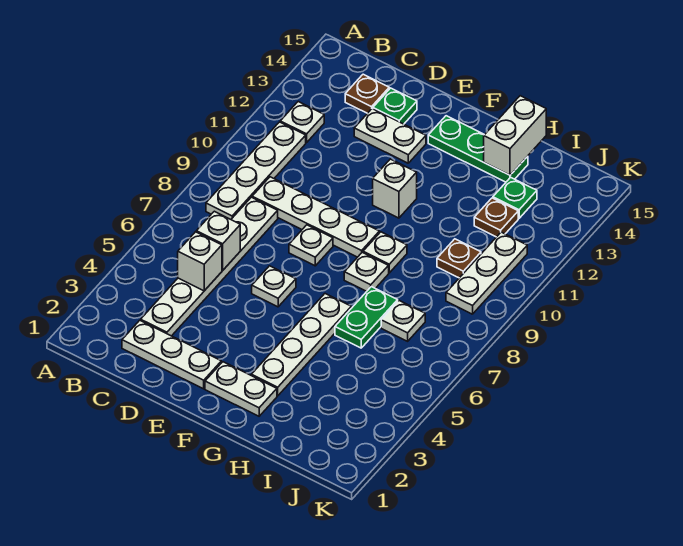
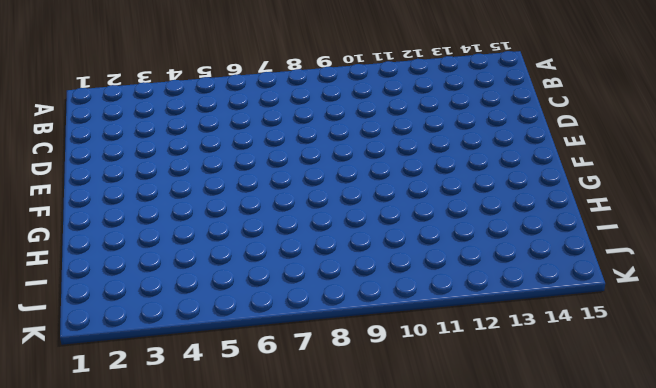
none -> white plate B8:B11 level 1
none -> white plate B12 level 1
none -> white plate C2:E2 level 1

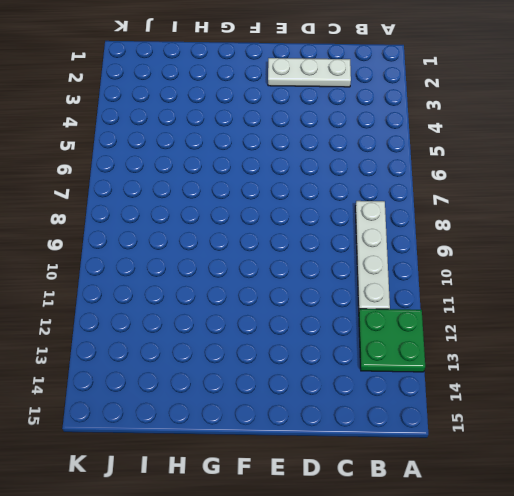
green plate A12:B13 level 1 -> white plate B12 level 1
none -> white plate C3:C8 level 1
none -> white plate C9:F9 level 1
none -> brown plate C14 level 1

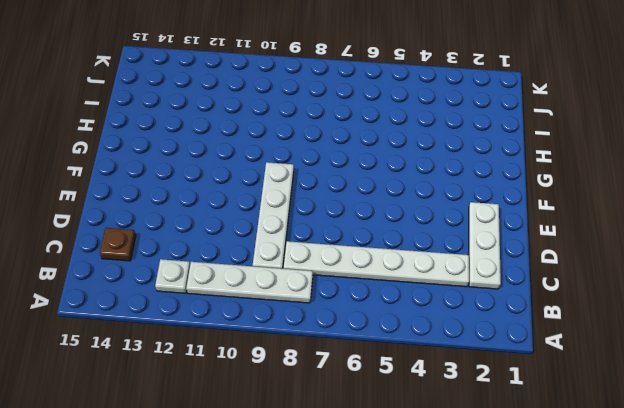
none -> white plate D13:E13 level 1
none -> green plate D14 level 1
none -> white plate E6 level 1

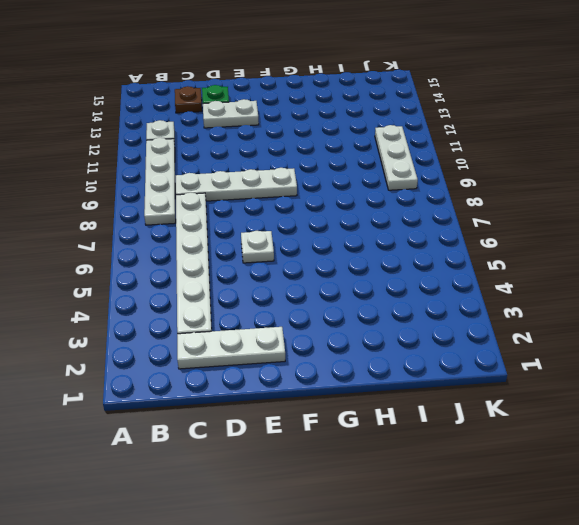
none -> white plate E8 level 1
none -> white plate F2:G2 level 1
none -> white brick F11 level 1

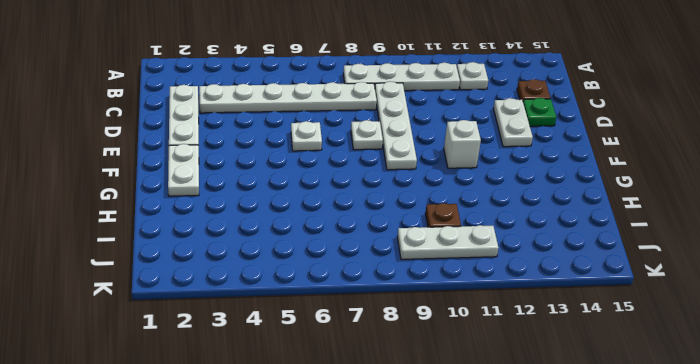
none -> green plate F14:H14 level 1
none -> white plate G3:G6 level 1
none -> white plate G8 level 1

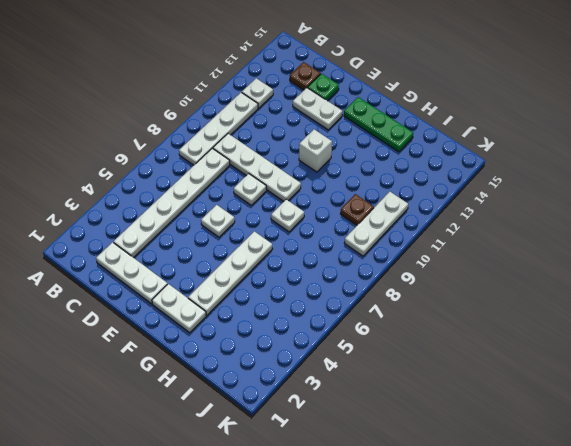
none -> white plate G9 level 1
none -> green plate H6:H7 level 1
none -> white plate I7 level 1

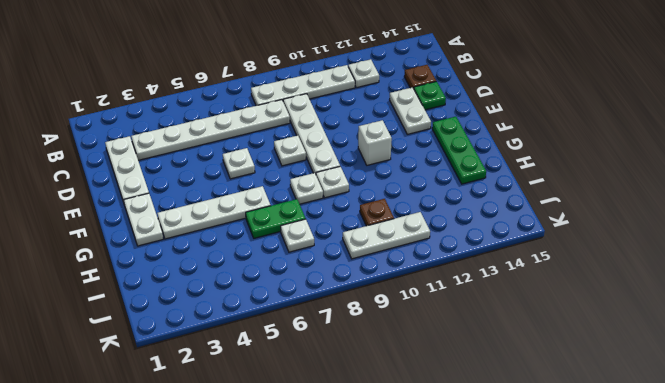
none -> brown plate I12 level 1
none -> green plate I13 level 1
none -> white brick C5 level 2

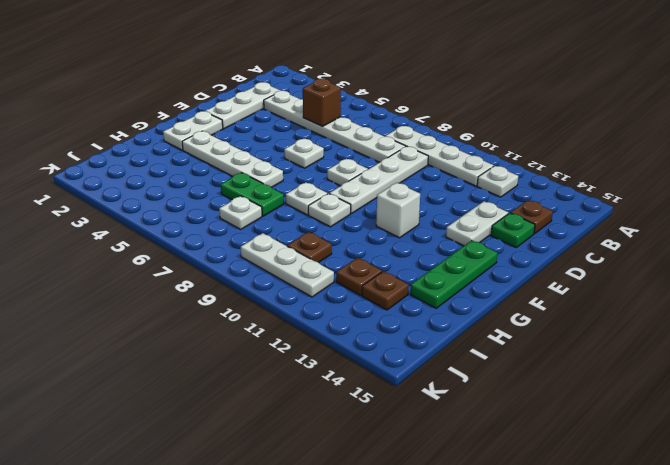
brown brick C5 level 2 -> white brick C5 level 2
brown plate I13 level 1 -> green plate I13 level 1
none -> white brick C6 level 2
none -> white brick H14:H15 level 2

